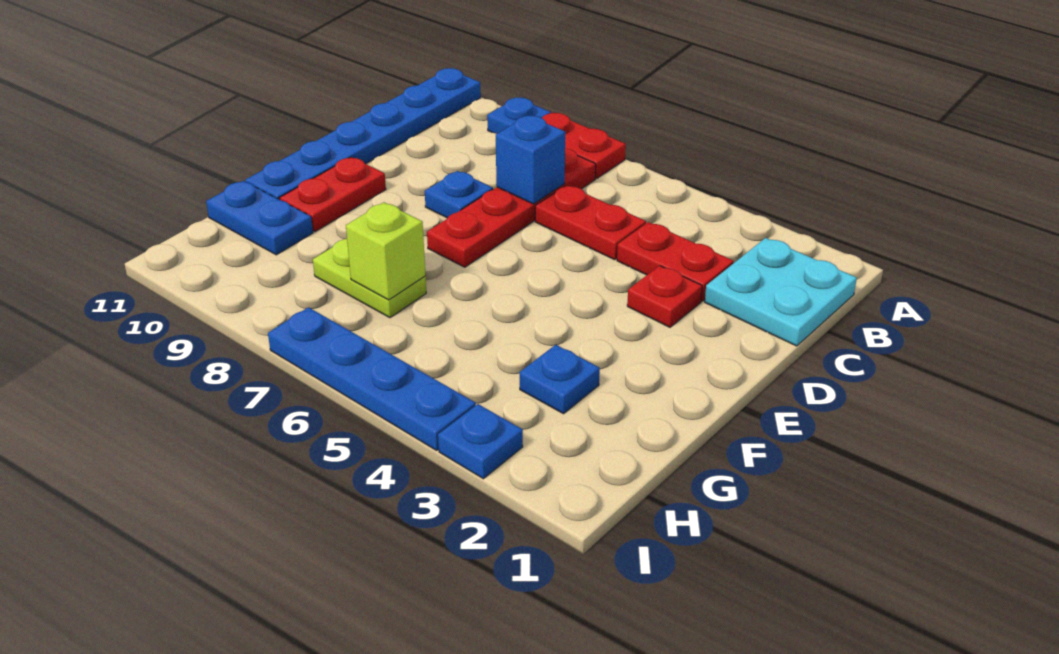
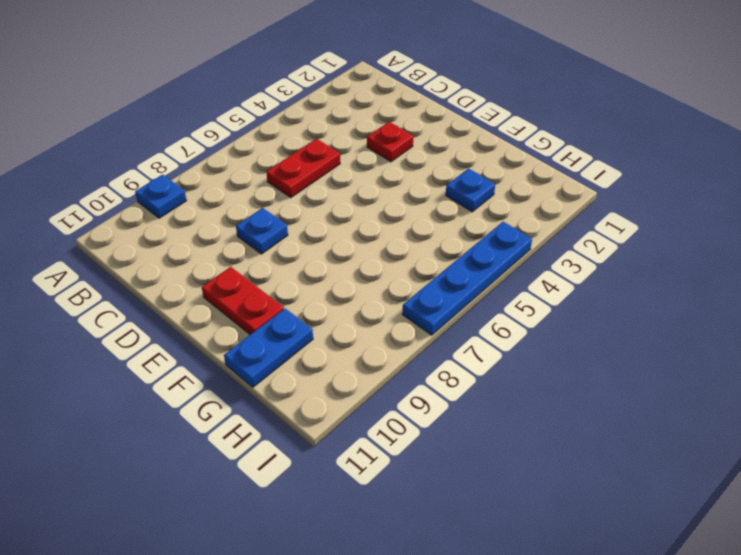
none -> red plate A7:A8 level 1
none -> blue plate A11:F11 level 1
none -> cyan plate B1:C2 level 1

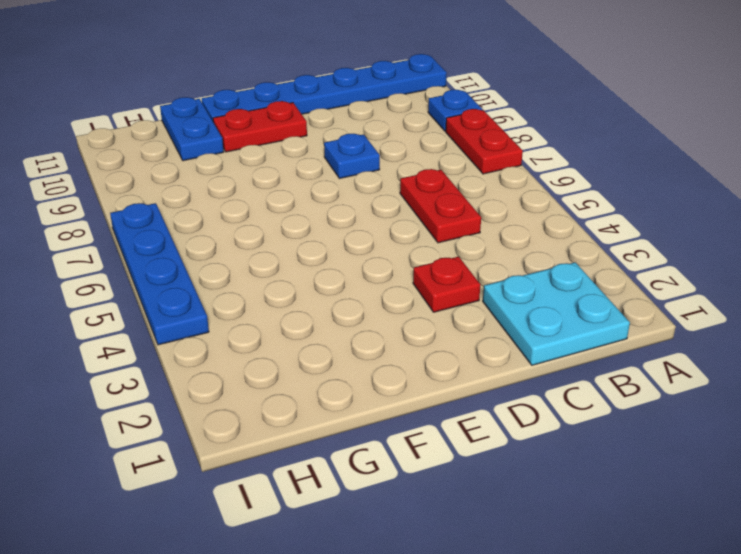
none -> red plate B7:E7 level 1
none -> red plate C3:C4 level 1
none -> blue plate G3 level 1

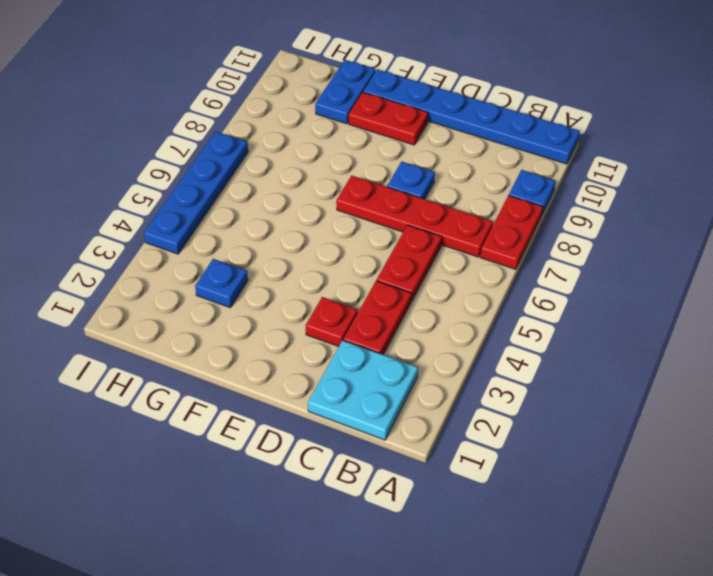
none -> lime plate G7:G8 level 1
none -> blue plate I3 level 1
none -> blue brick C7 level 2

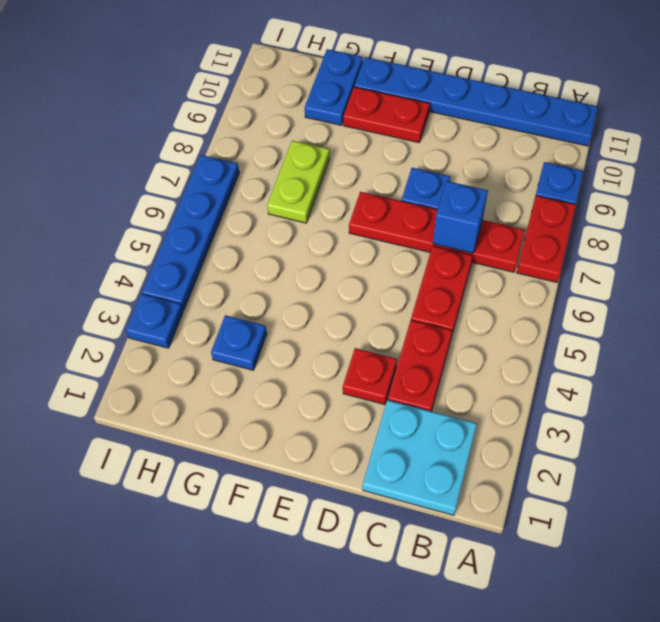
none -> lime brick G7 level 2

